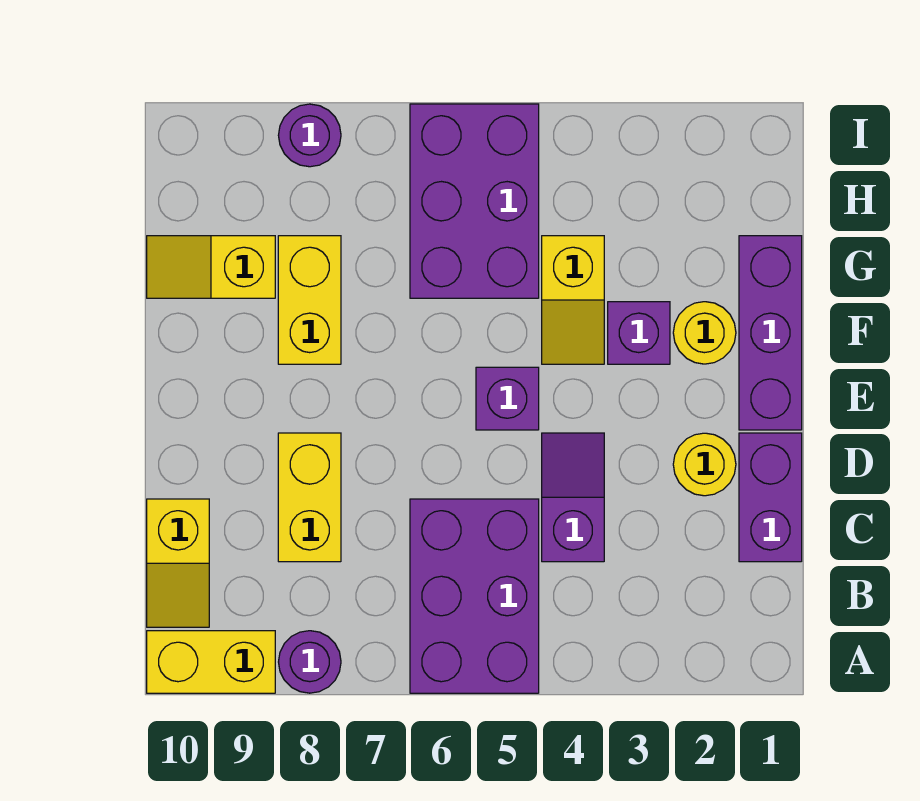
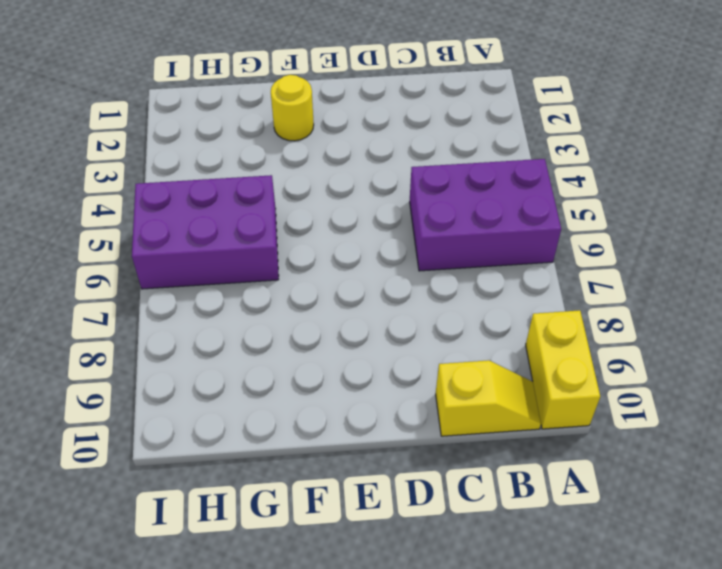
none -> purple round brick A8 level 1
none -> purple brick C1:D1 level 1
none -> purple slope C4:D4 level 1 top C

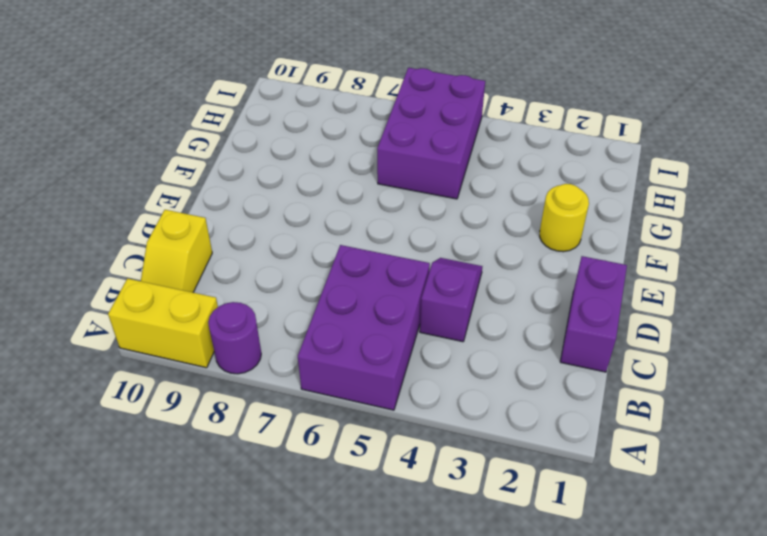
none -> yellow brick C8:D8 level 1
none -> yellow round brick D2 level 1
none -> purple brick E1:G1 level 1

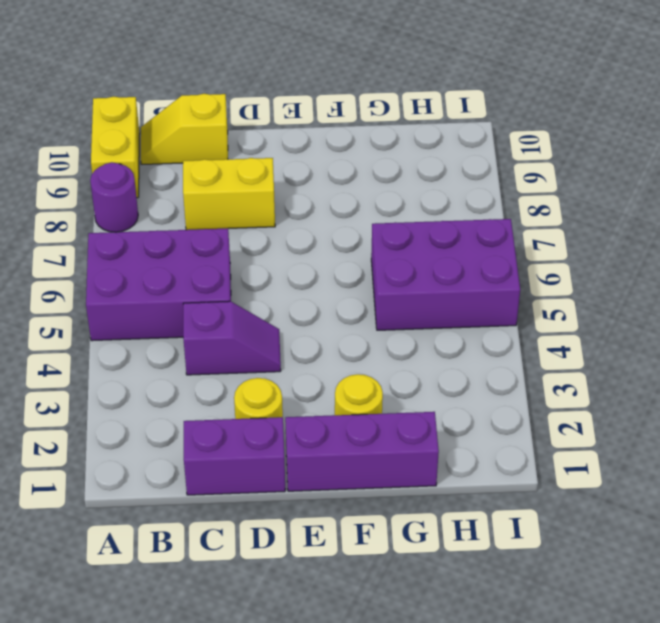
none -> purple brick E5 level 1
none -> purple brick F3 level 1
none -> yellow slope F4:G4 level 1 top G

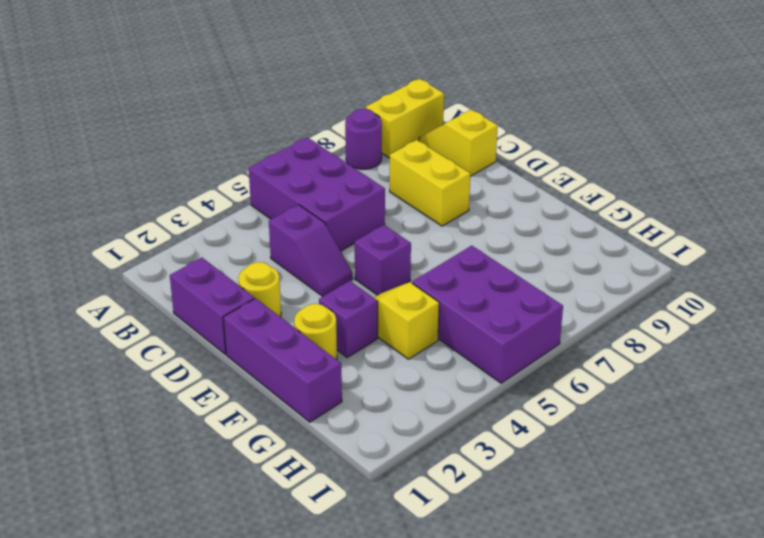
none -> yellow brick F8:G8 level 1
none -> yellow slope G9:G10 level 1 top 9
none -> purple round brick I8 level 1

